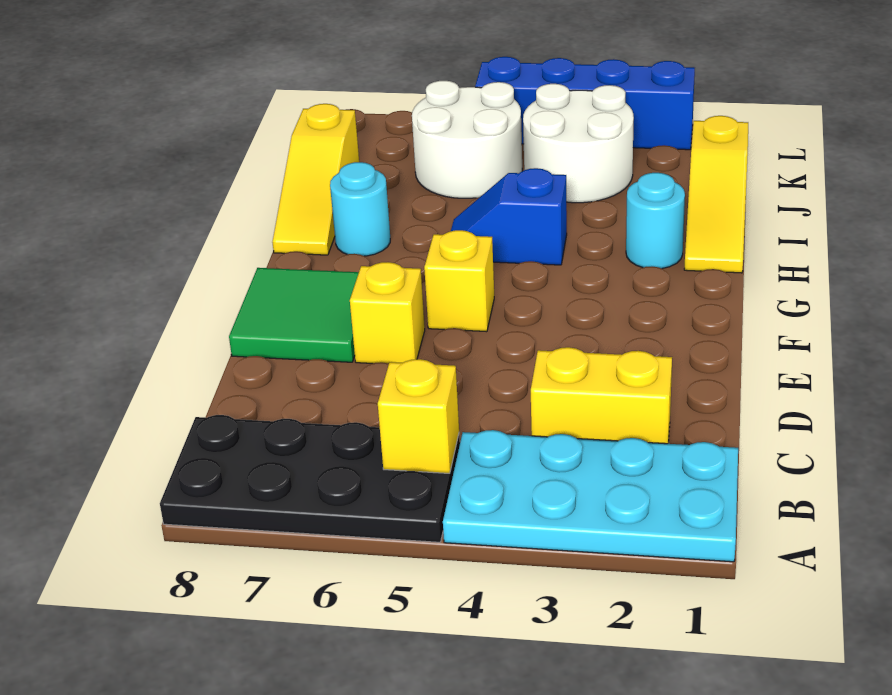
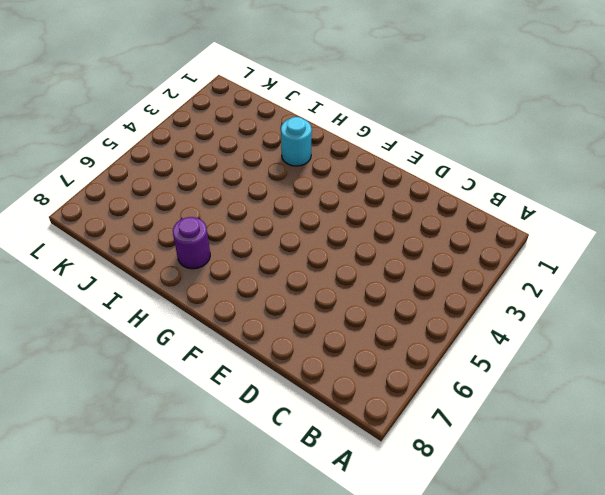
purple round brick H7 level 1 -> cyan round brick H7 level 1
none -> cyan plate A1:B4 level 1
none -> black plate A5:B8 level 1
none -> yellow brick C2:C3 level 1

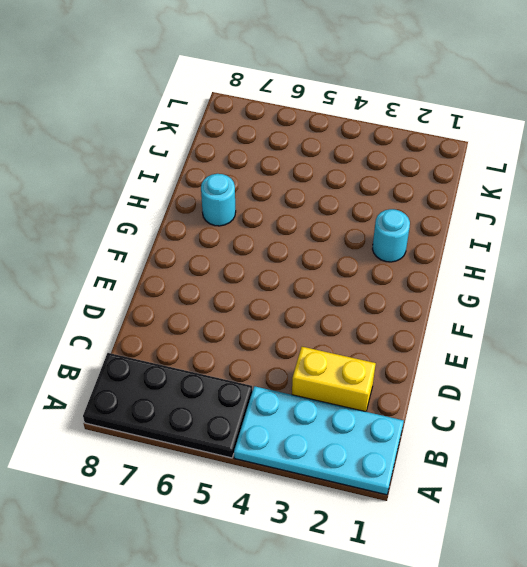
none -> yellow brick E6 level 1
none -> green tile E7:F8 level 1
none -> yellow brick F5 level 1

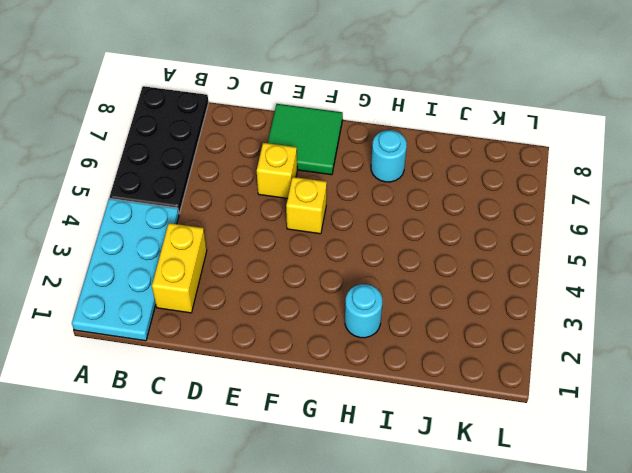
none -> yellow slope H1:J1 level 1 top J
none -> blue slope H4:H5 level 1 top 4
none -> yellow slope H8:J8 level 1 top J

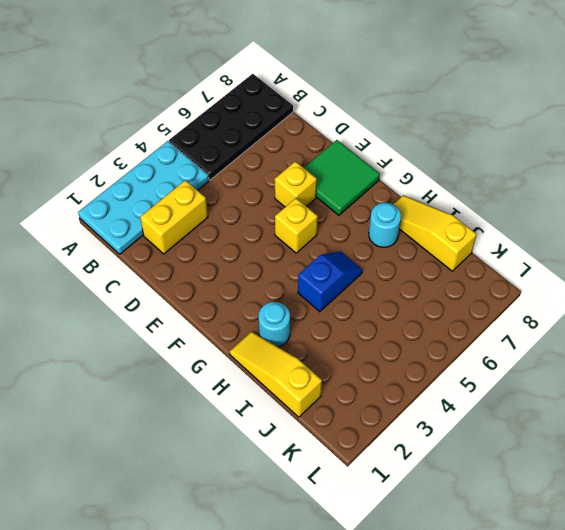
none -> white round brick J3:K4 level 1
none -> white round brick J5:K6 level 1
none -> blue brick L2:L5 level 1

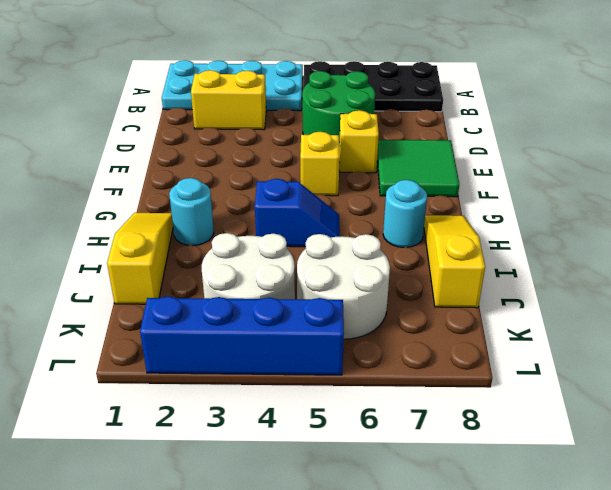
green round brick C5:D6 level 1 -> none
none -> yellow brick B5 level 2

